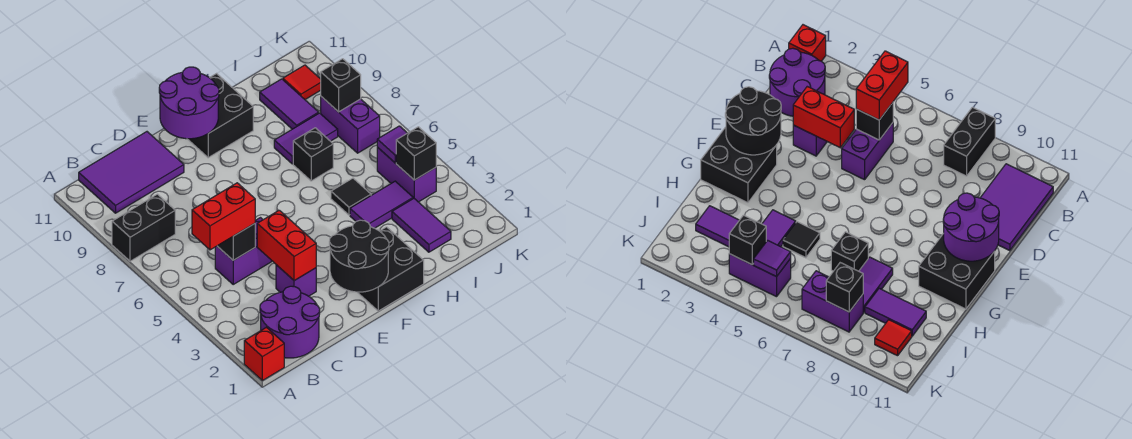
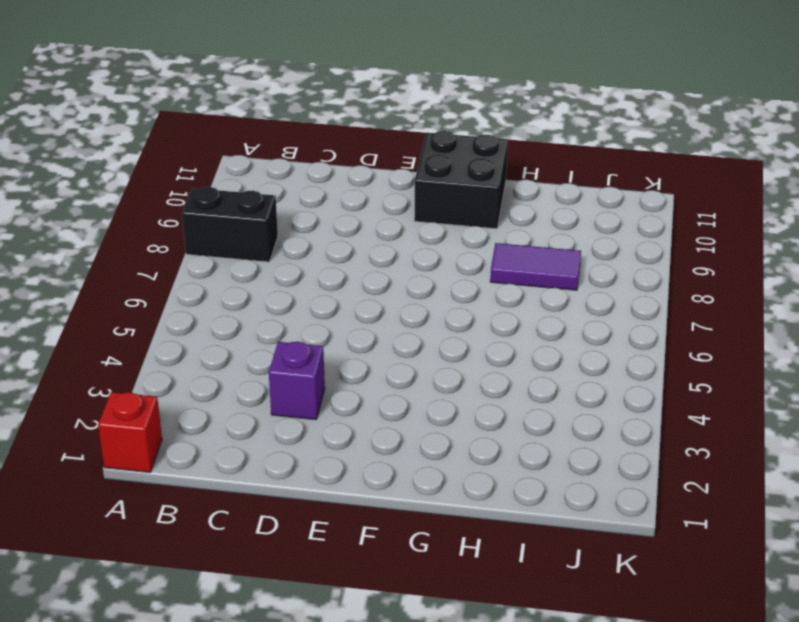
none -> purple round brick B1:C2 level 1
none -> purple tile B10:D11 level 1
none -> purple brick C5:D5 level 1

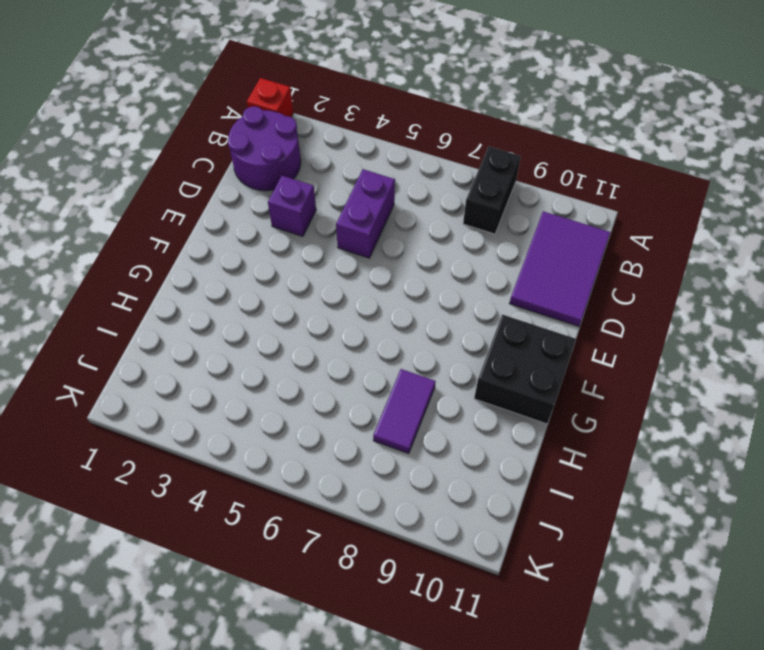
none -> black brick F1:G2 level 1
none -> purple tile H4:I4 level 1
none -> black tile H5 level 1

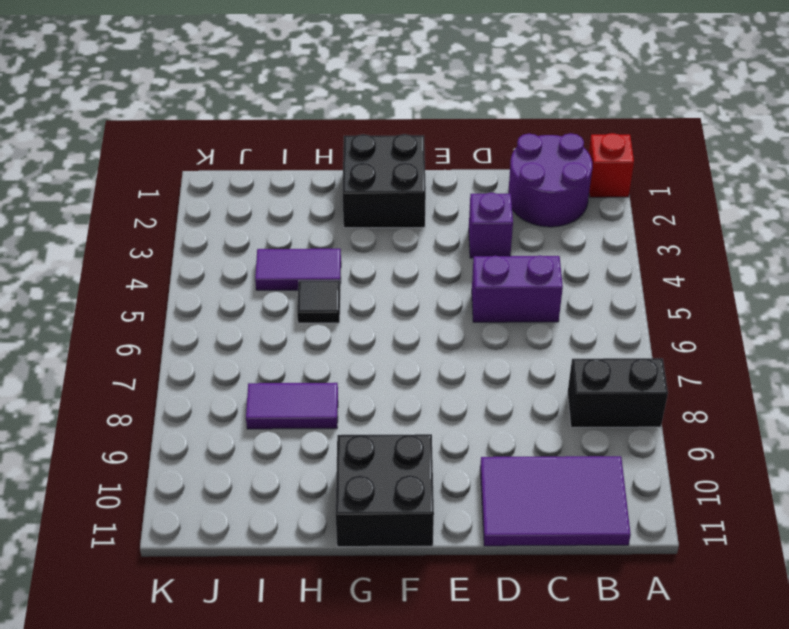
none -> black brick H7 level 1
none -> purple tile I2:I3 level 1
none -> purple tile I9:I10 level 1

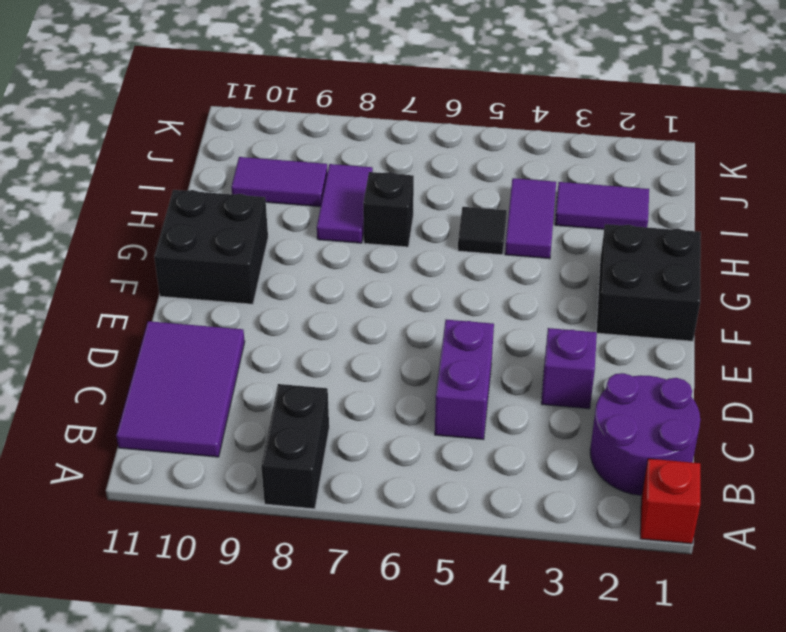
none -> purple brick J4:J5 level 1
none -> purple brick J7:J8 level 1
none -> red tile J10 level 1

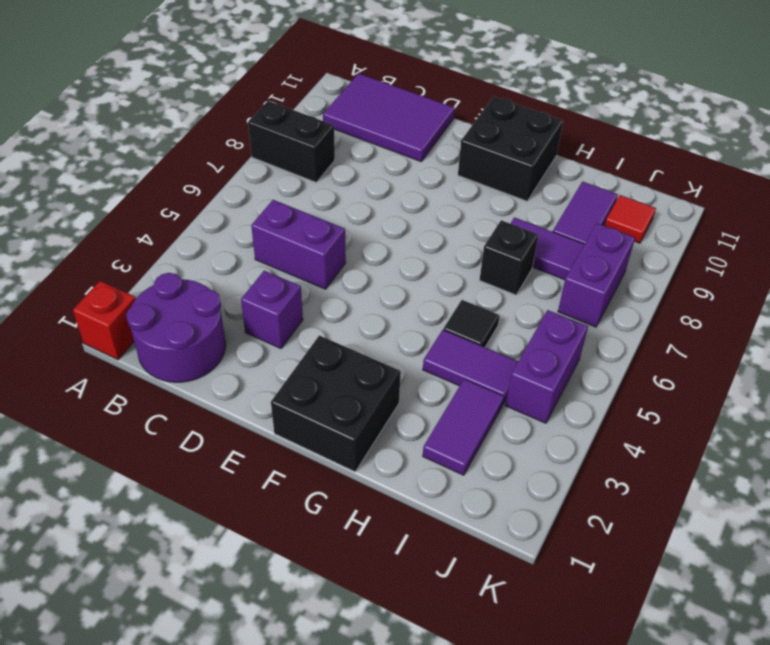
none -> black brick C5 level 2
none -> red brick D3:D4 level 2
none -> black round brick E1:F2 level 2

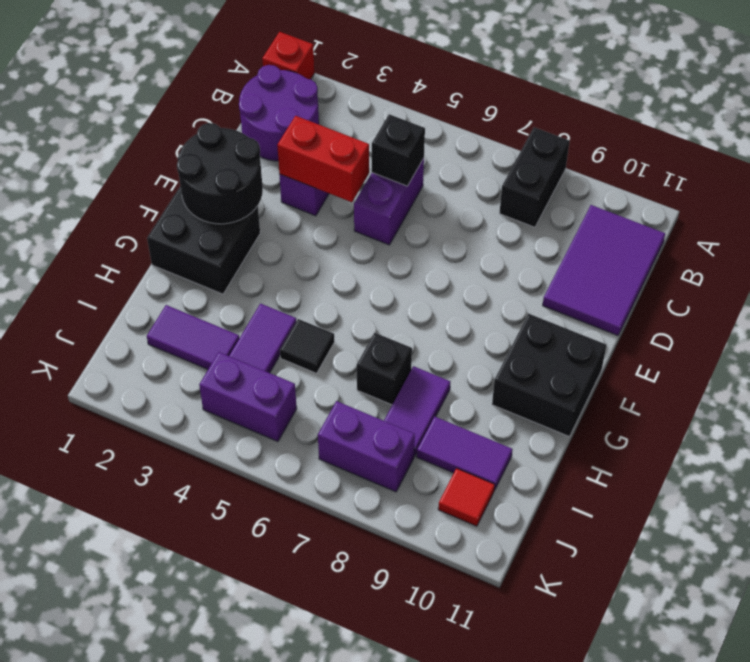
none -> purple round brick E10:F11 level 2
none -> black brick J4 level 2
none -> purple tile J5 level 2

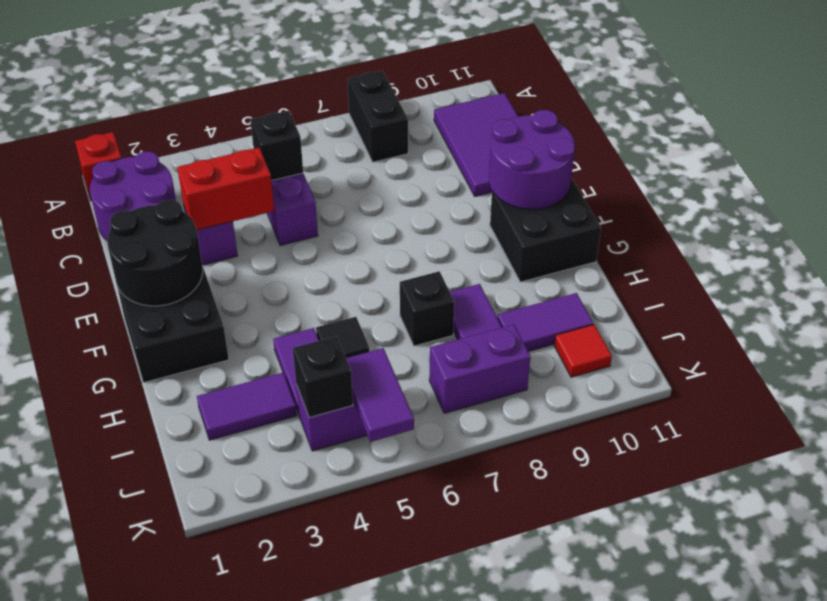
purple tile J5:K5 level 2 -> purple tile J5 level 2
none -> black brick J8 level 2
none -> red brick B5:C5 level 3

